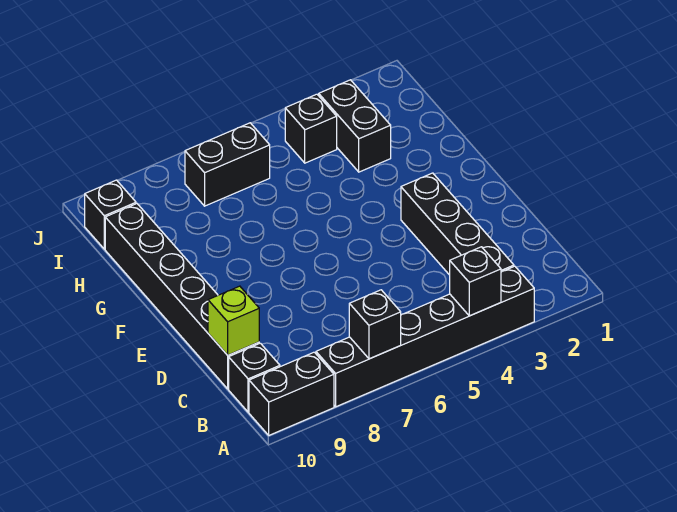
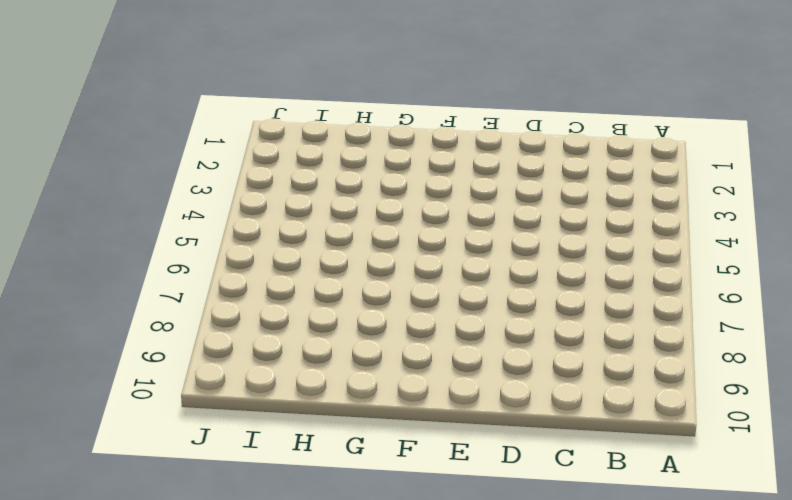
none -> black brick A3:A8 level 1
none -> black brick A9:A10 level 1
none -> black brick B3:E3 level 1

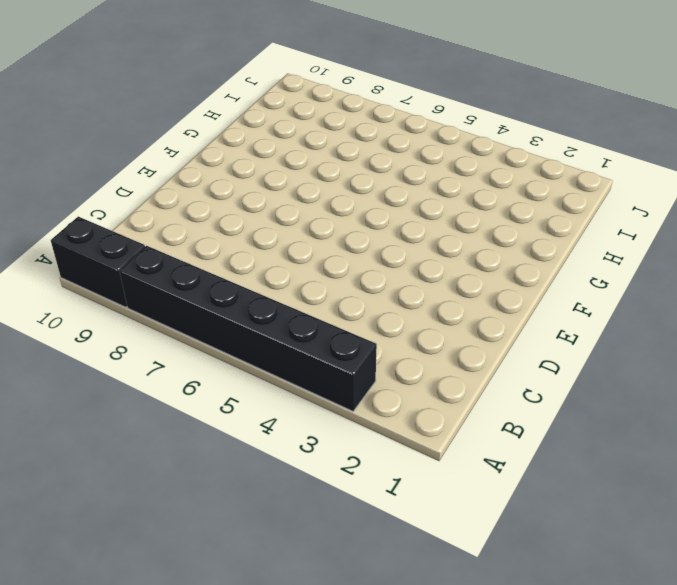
none -> black brick B3:E3 level 1
none -> black brick B10 level 1
none -> black brick C10:H10 level 1

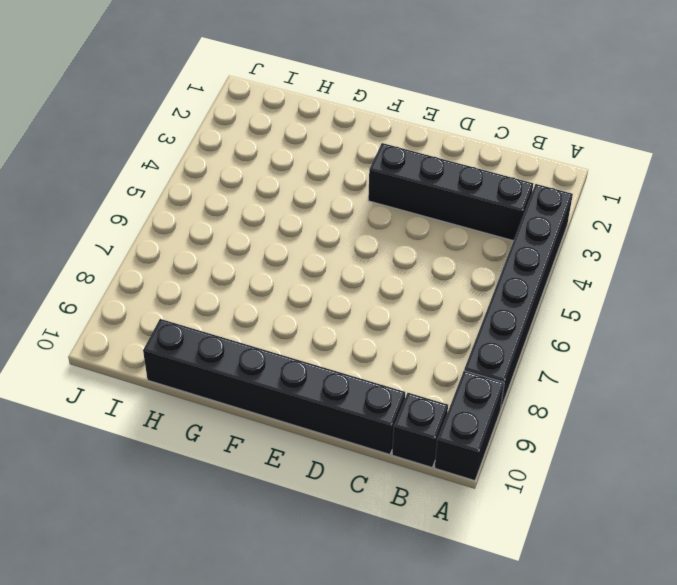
none -> black brick H3:I3 level 1
none -> black brick I4 level 1
none -> black brick I6:I7 level 1

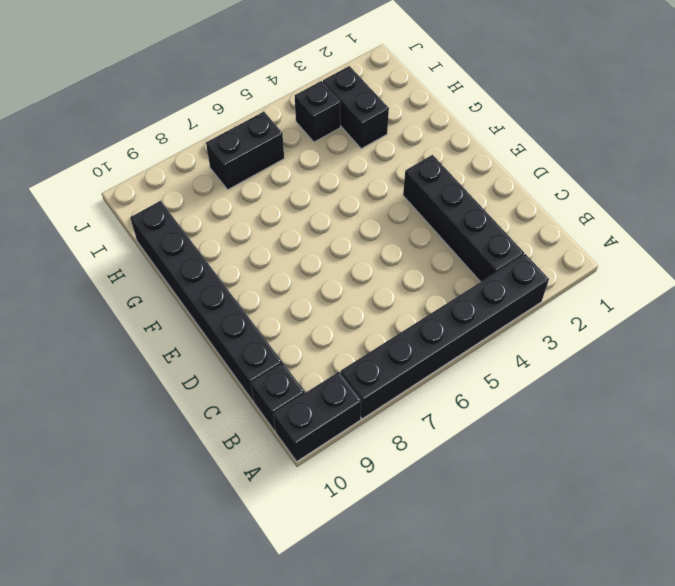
none -> black brick I10 level 1
none -> black brick A4 level 2
none -> black brick A7 level 2

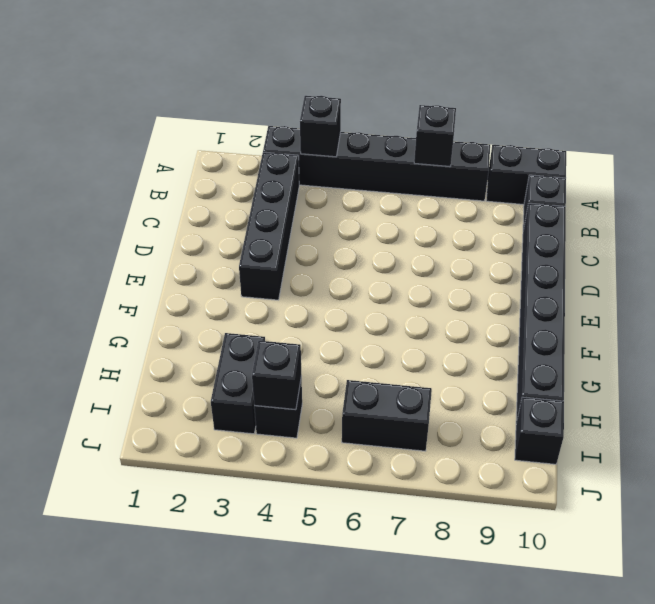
black brick I4 level 2 -> none
none -> lime brick C10 level 2

